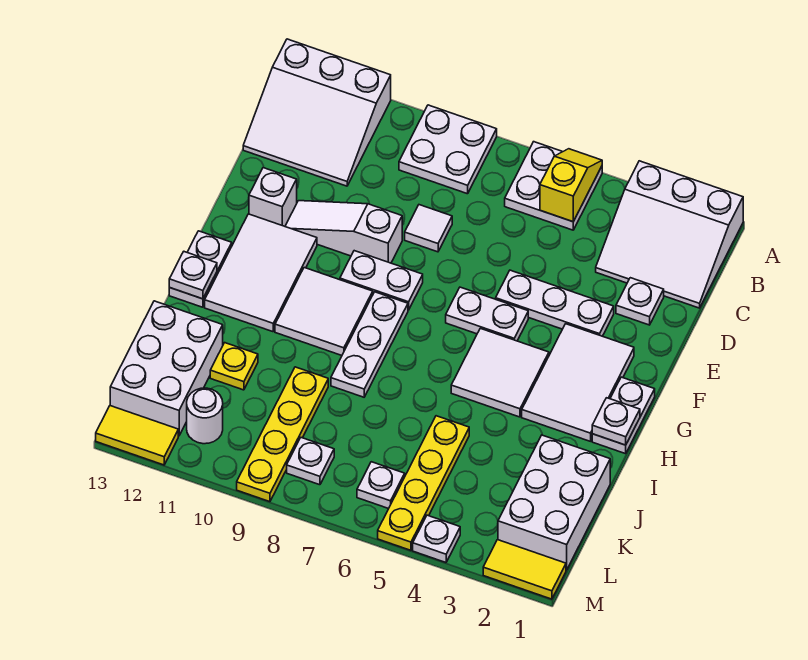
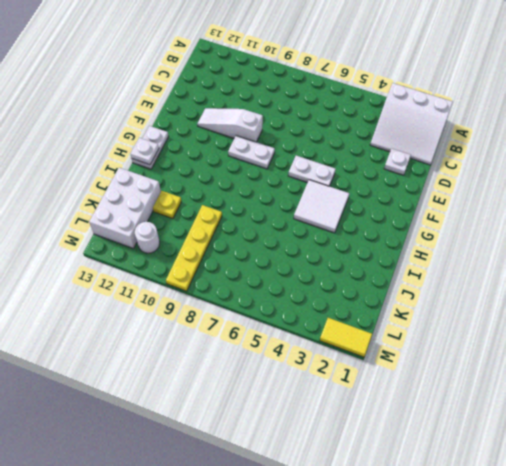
none -> white plate A5:B6 level 1
none -> white plate A8:B9 level 1
none -> white slope A11:C13 level 1 top A
none -> white tile D8 level 1

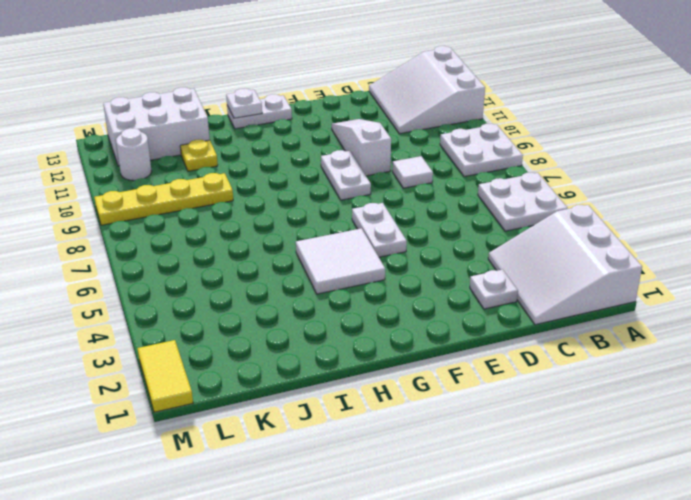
none -> white plate E3:E5 level 1
none -> white brick E12 level 1
none -> white tile F2:H3 level 1
none -> white tile F11:H12 level 1

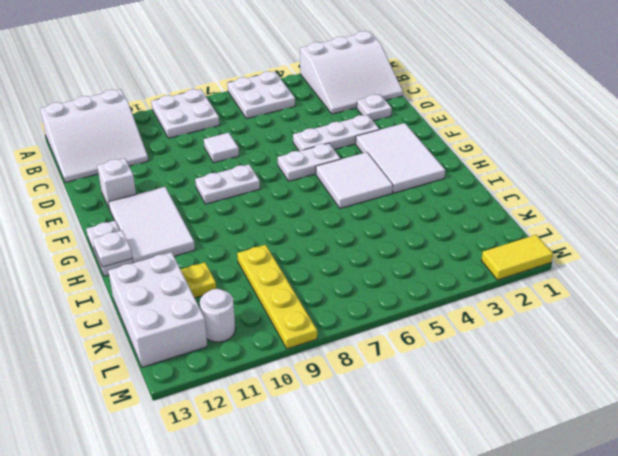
none -> white slope E9:E11 level 1 top 9
none -> white plate G1:H1 level 1
none -> white plate G8:I8 level 1
none -> white tile G9:H10 level 1

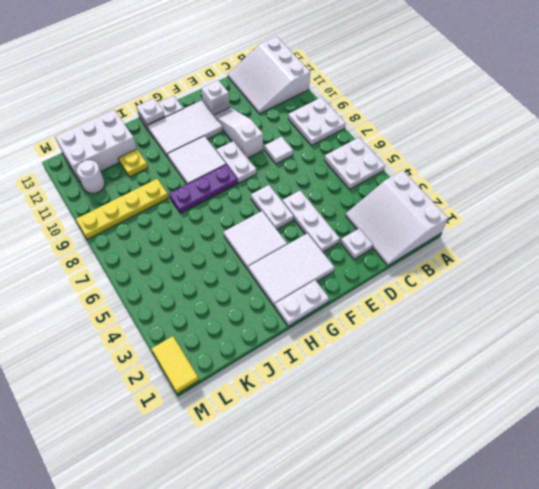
purple plate G8:I8 level 1 -> white plate G8:I8 level 1
none -> white brick J1:L2 level 1
none -> yellow plate J5:M5 level 1
none -> white plate L6 level 1
none -> white plate L8 level 1

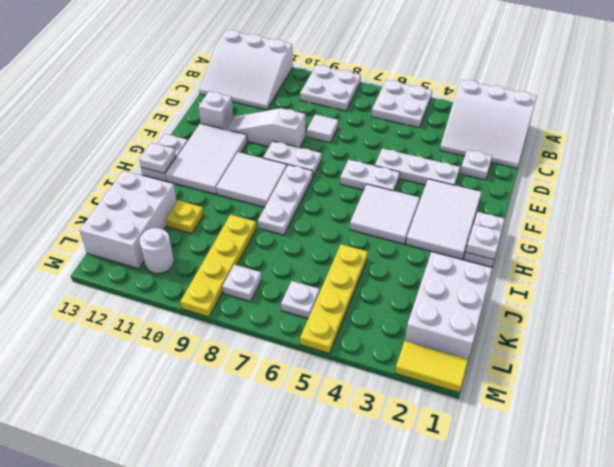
none -> white plate M4 level 1
none -> yellow tile M12:M13 level 1
none -> yellow slope A5:B5 level 2 top B

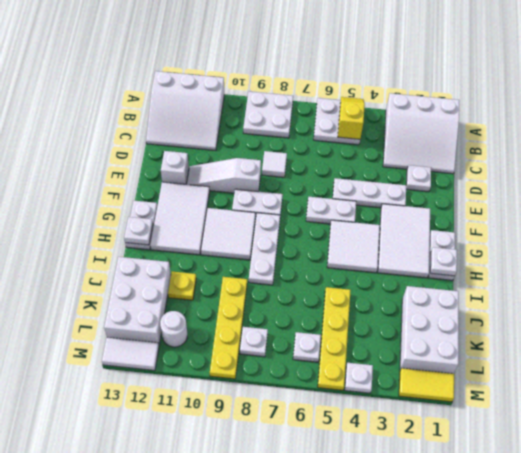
white tile M12:M13 level 1 -> yellow tile M12:M13 level 1

